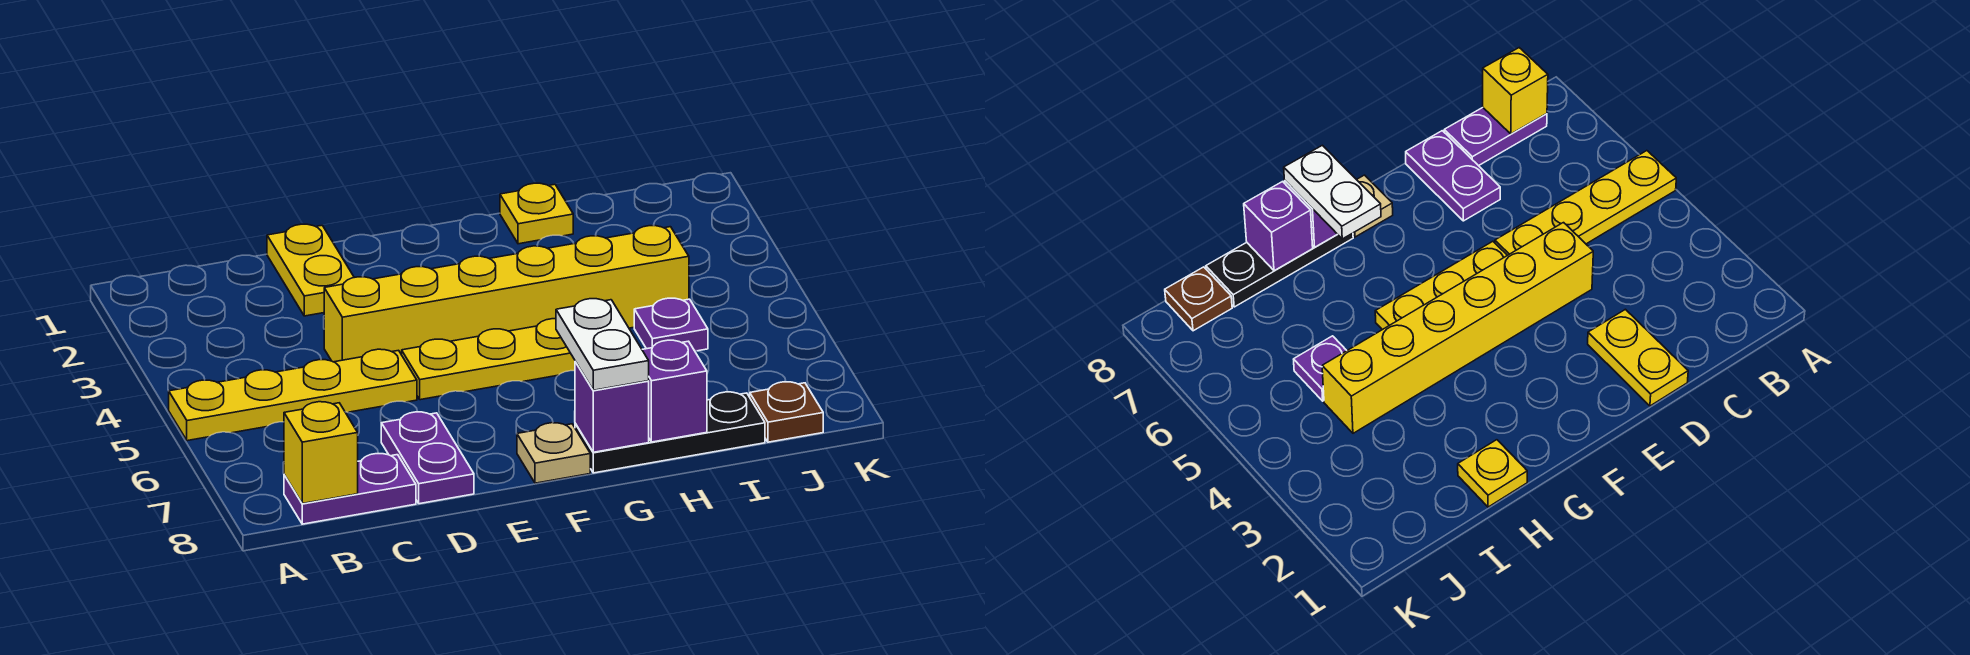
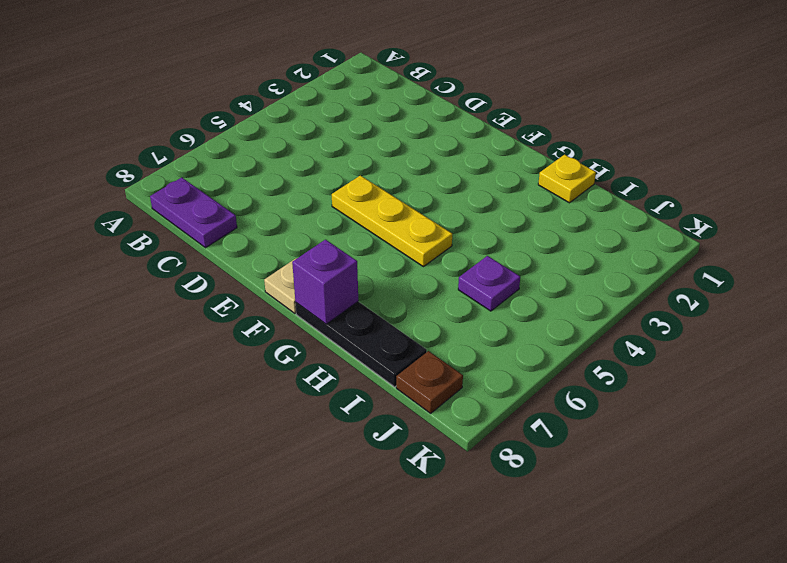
none -> yellow plate A5:D5 level 1
none -> yellow plate D1:D2 level 1
none -> yellow brick D4:I4 level 1

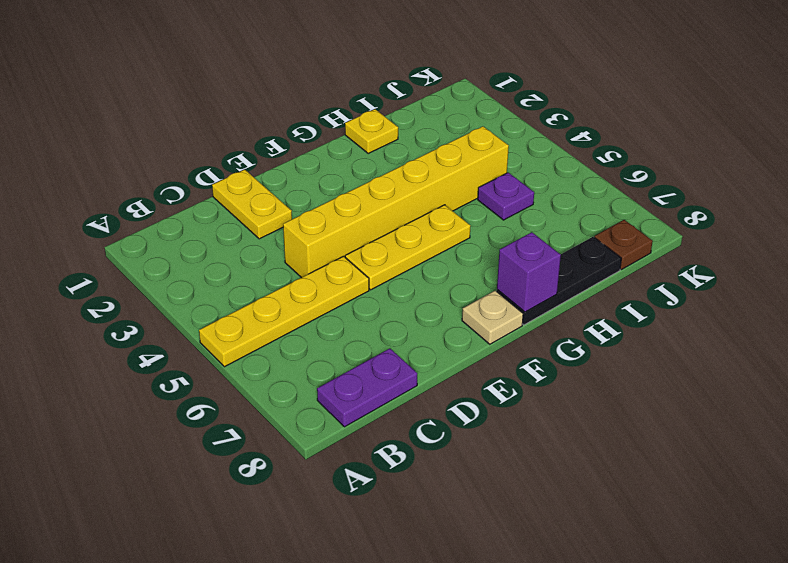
none -> purple plate D7:D8 level 1
none -> yellow brick B8 level 2
none -> purple brick H8 level 2

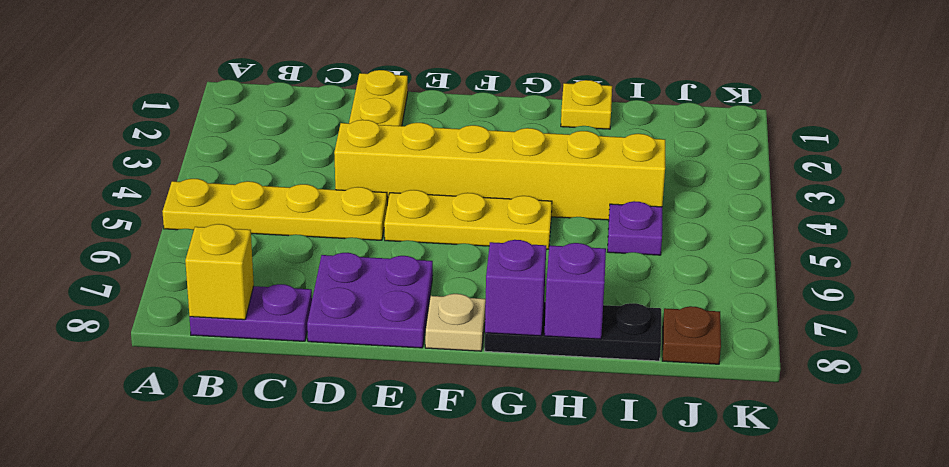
purple plate D7:E8 level 1 -> purple plate D7:D8 level 1
none -> white plate G7:G8 level 3

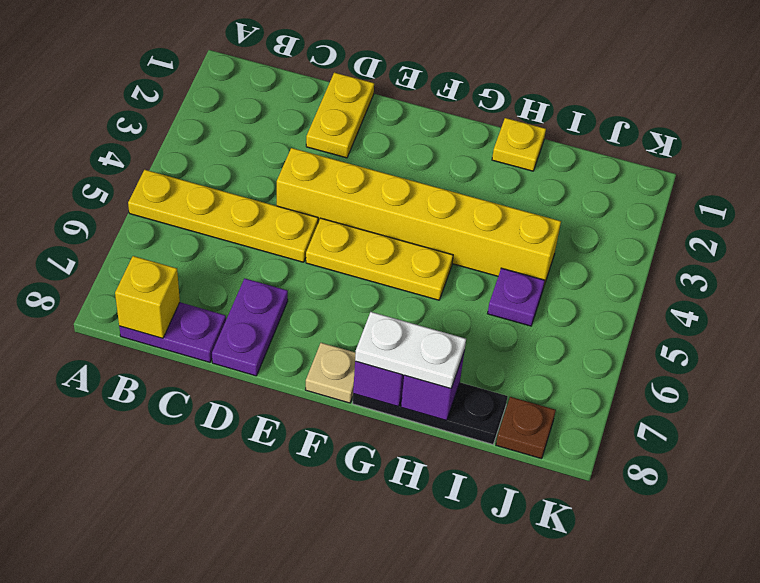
white plate G8:H8 level 3 -> white plate G7:G8 level 3

